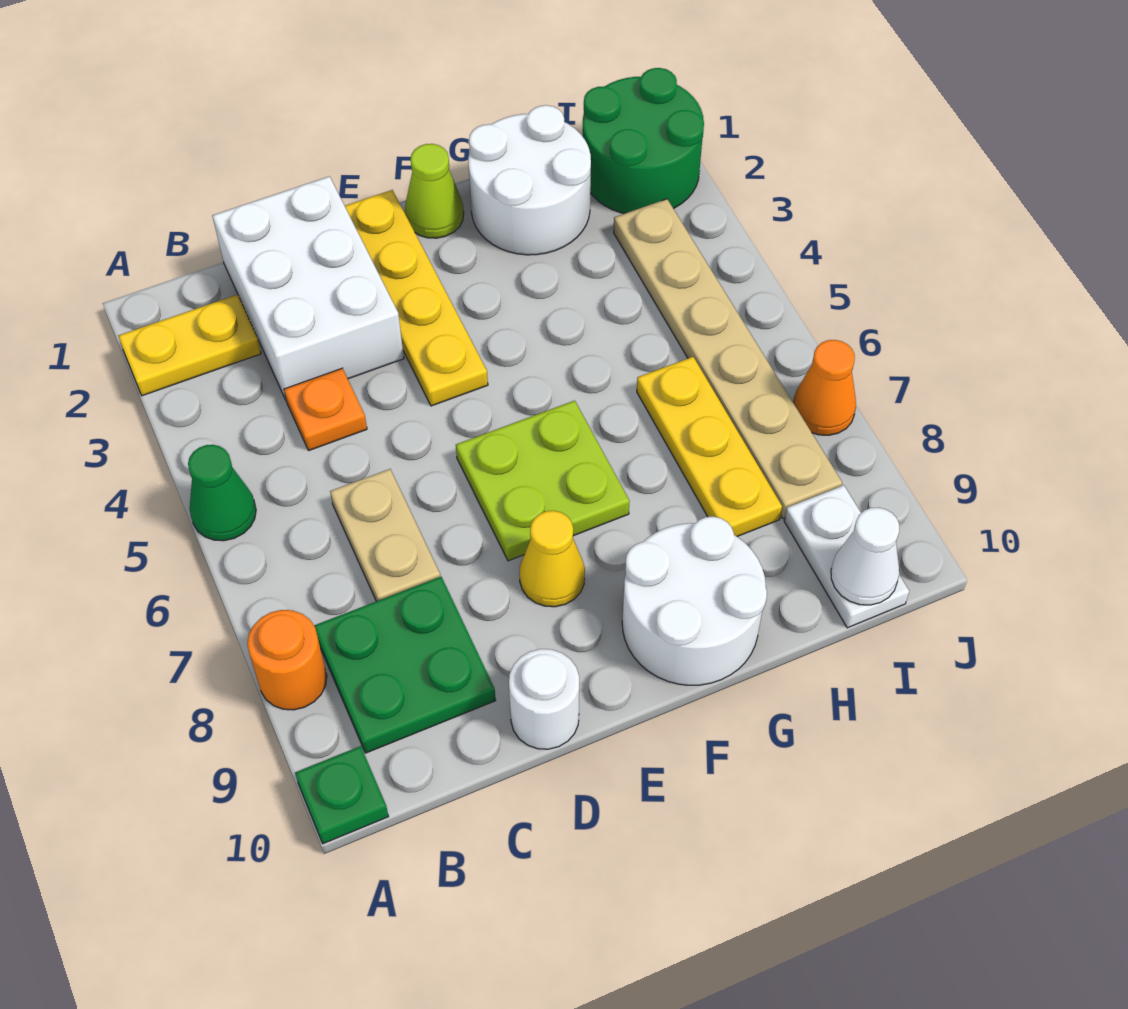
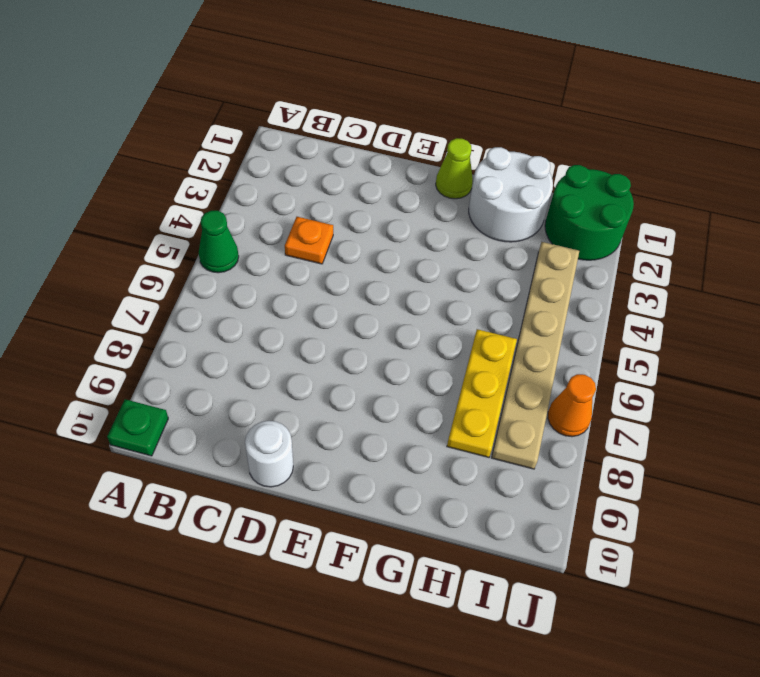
none -> yellow plate A2:B2 level 1
none -> orange round brick A8 level 1
none -> green plate B8:C9 level 1

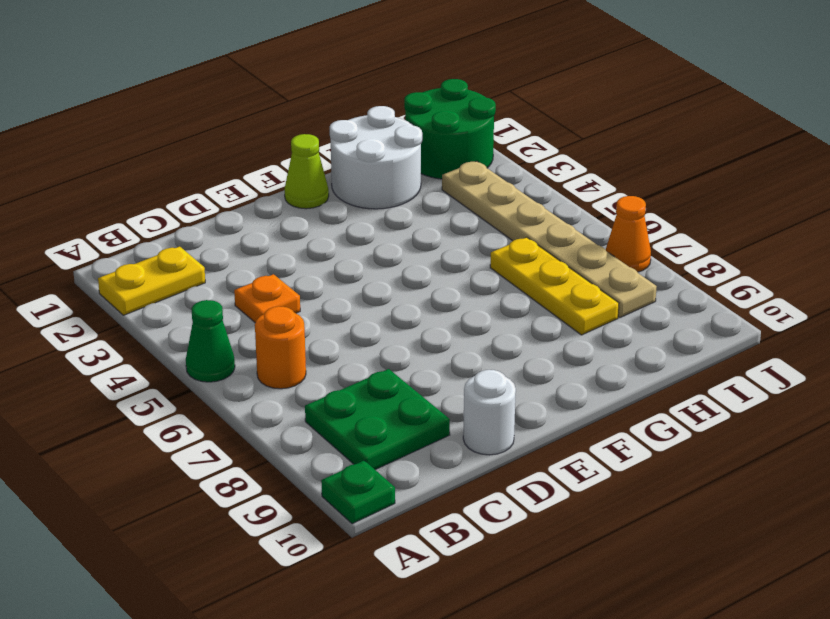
orange round brick B6 level 1 -> orange round brick A8 level 1
none -> white brick C1:D3 level 1
none -> tan plate C6:C7 level 1
none -> yellow plate E1:E4 level 1

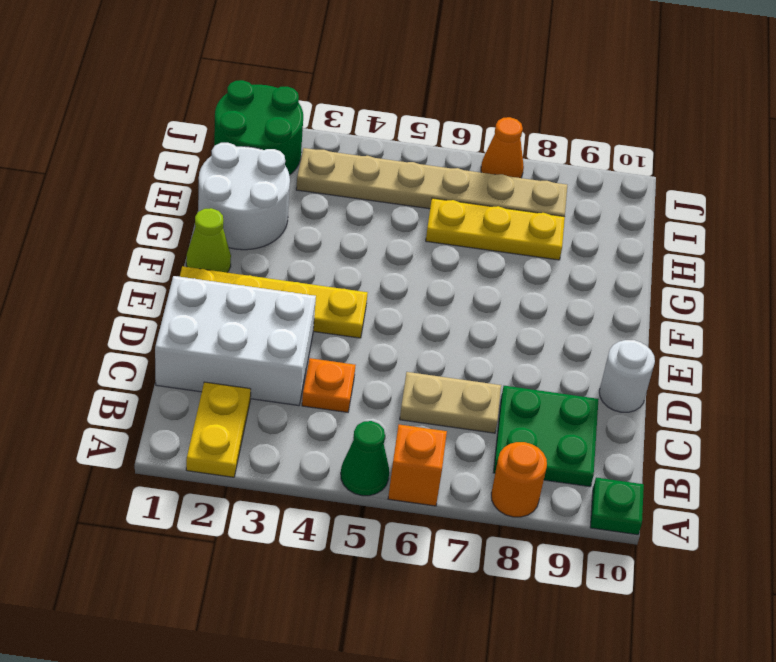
orange brick A6 level 1 -> none
none -> lime plate E6:F7 level 1
none -> yellow cone E8 level 1
none -> white round brick F9:G10 level 1

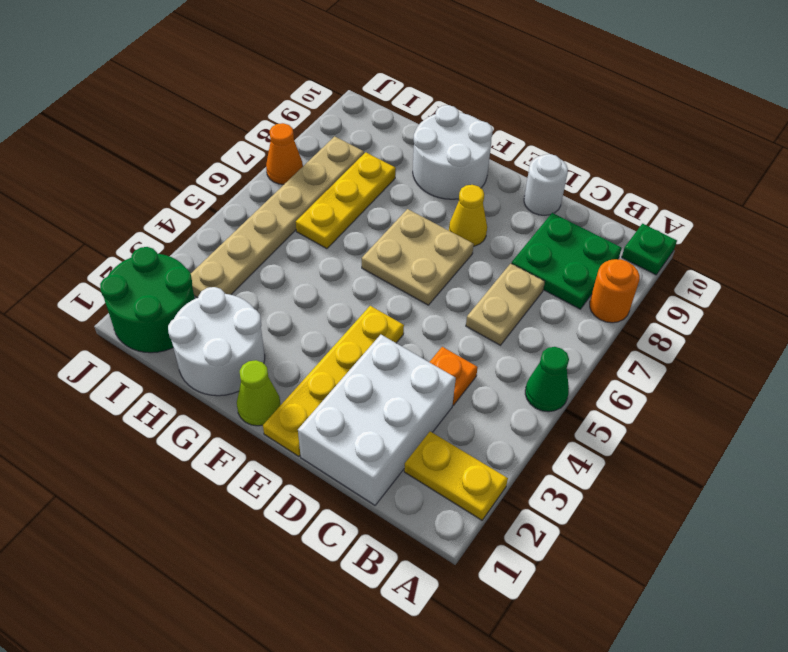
tan plate E6:F7 level 1 -> lime plate E6:F7 level 1
none -> white plate I9:I10 level 1
none -> white cone I10 level 2

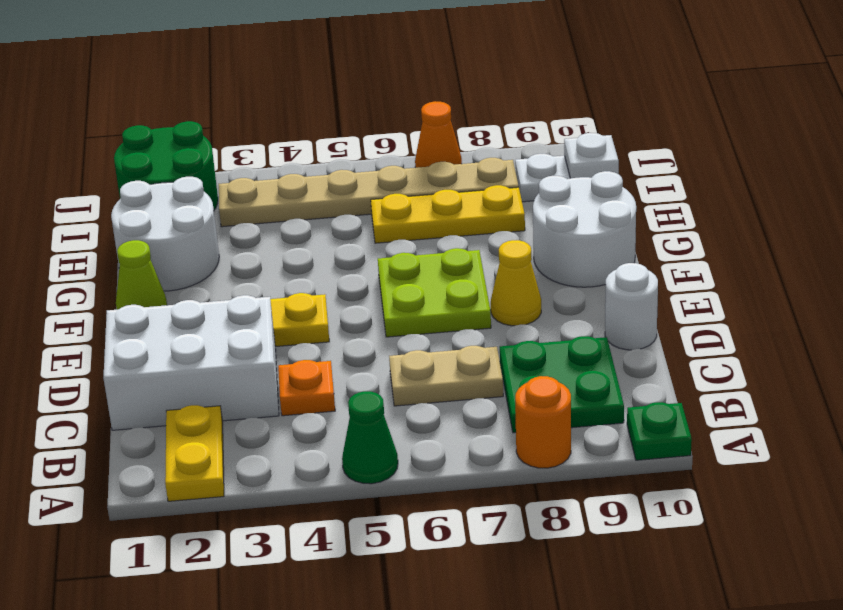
white plate I10 level 2 -> white cone I10 level 2

